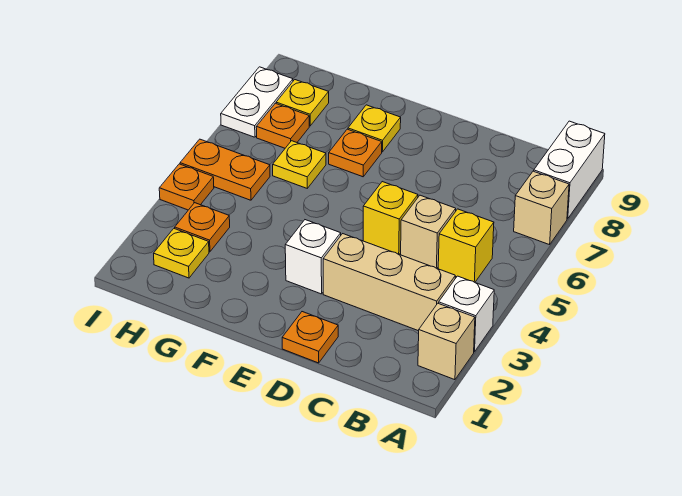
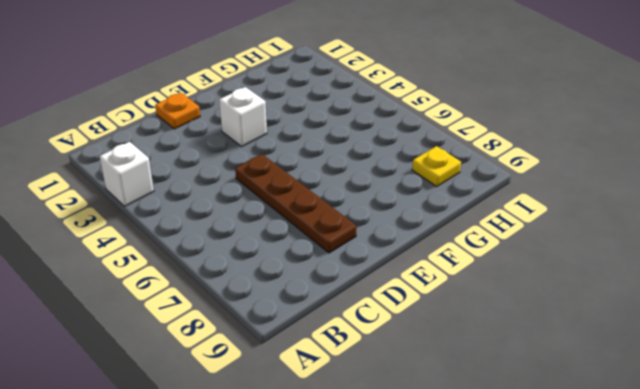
brown plate D5:D8 level 1 -> yellow brick D5 level 1
none -> tan brick A2 level 1
none -> tan brick A7 level 1
none -> white brick A8:A9 level 1

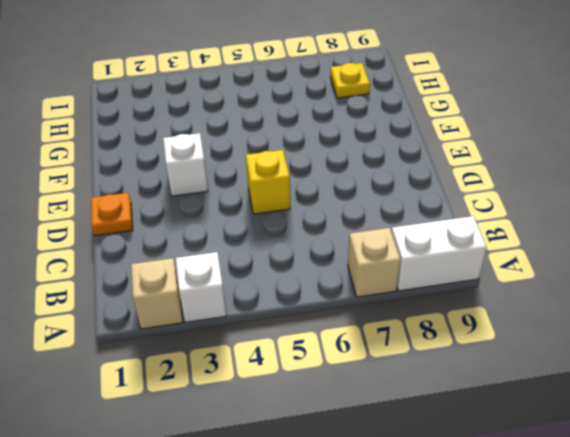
none -> tan brick B3:D3 level 1
none -> yellow brick B5 level 1
none -> tan brick C5 level 1

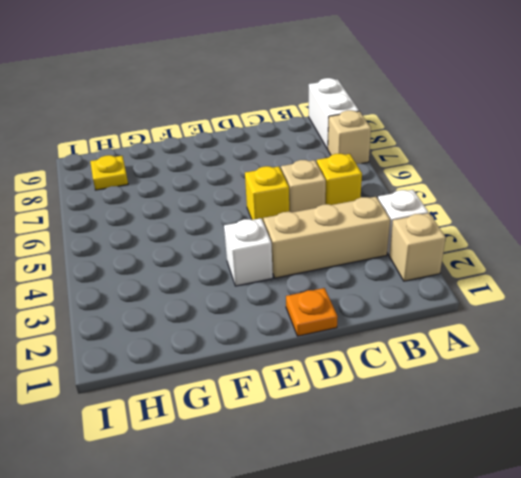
none -> orange plate F7 level 1
none -> yellow plate F8 level 1
none -> yellow plate G6 level 1

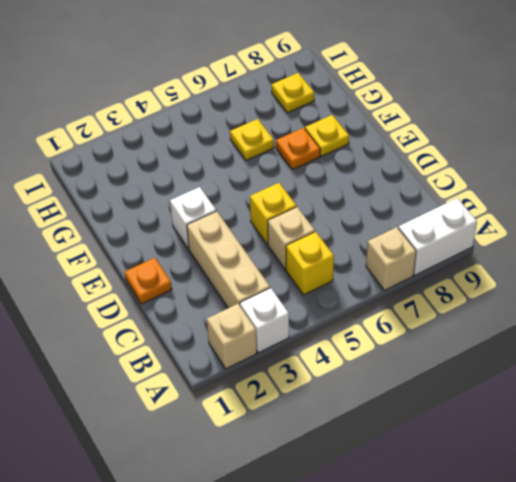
none -> yellow plate H2 level 1
none -> orange plate H3 level 1
none -> orange plate H5:I5 level 1

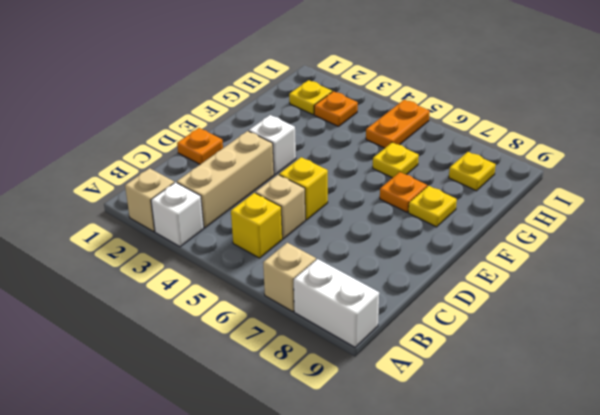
none -> orange plate H7 level 1
none -> orange plate I4 level 1
none -> white plate I7:I8 level 1

